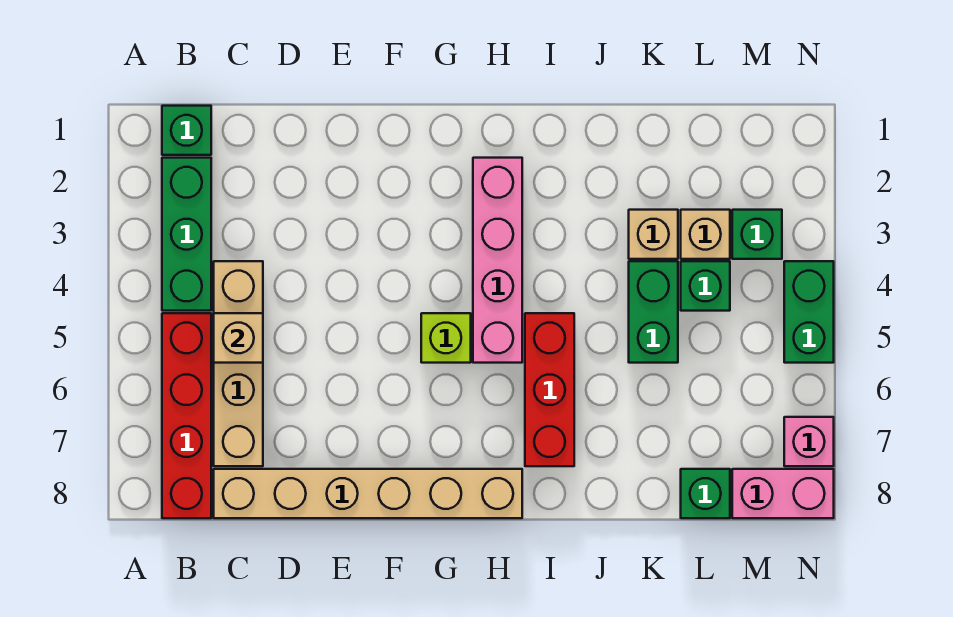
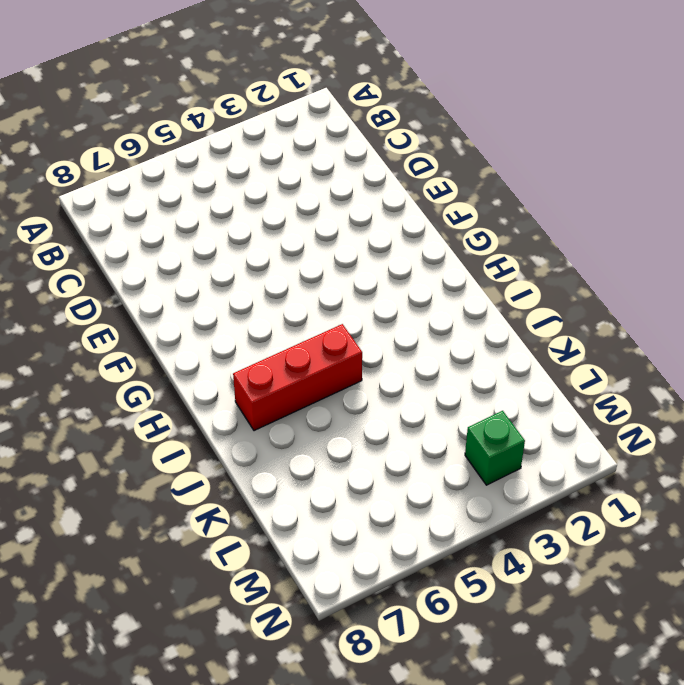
none -> green brick B1 level 1
none -> green brick B2:B4 level 1
none -> red brick B5:B8 level 1

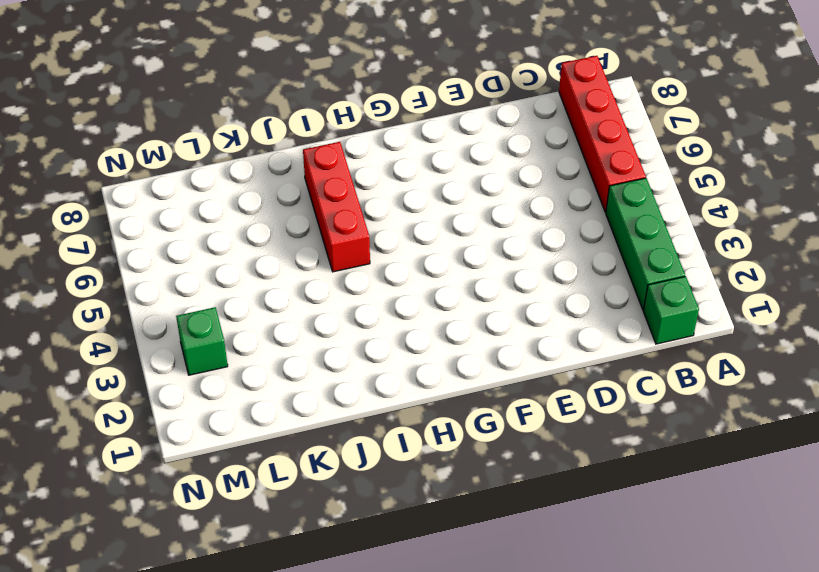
none -> tan brick C4:C7 level 1
none -> tan brick C8:H8 level 1
none -> lime brick G5 level 1

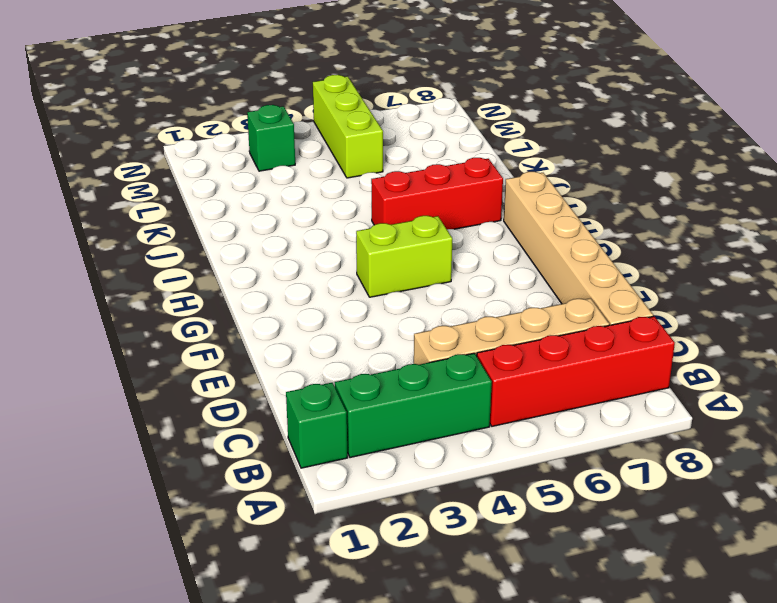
lime brick G4:G5 level 1 -> lime brick G5 level 1
lime brick L5:N5 level 1 -> green brick N4:N5 level 1
none -> pink brick H2:H5 level 1
none -> tan brick K3 level 1
none -> green brick K4:K5 level 1

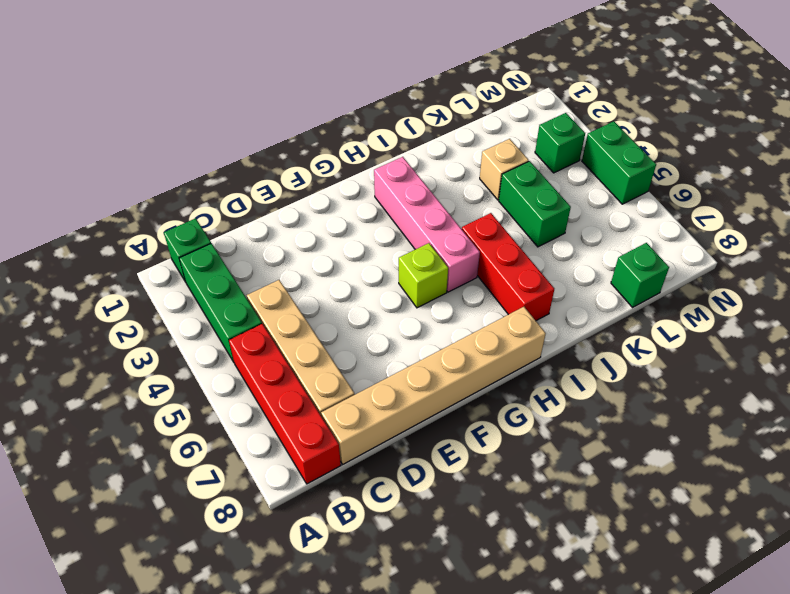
none -> tan brick L3 level 1
none -> green brick L4 level 1
none -> pink brick M8:N8 level 1

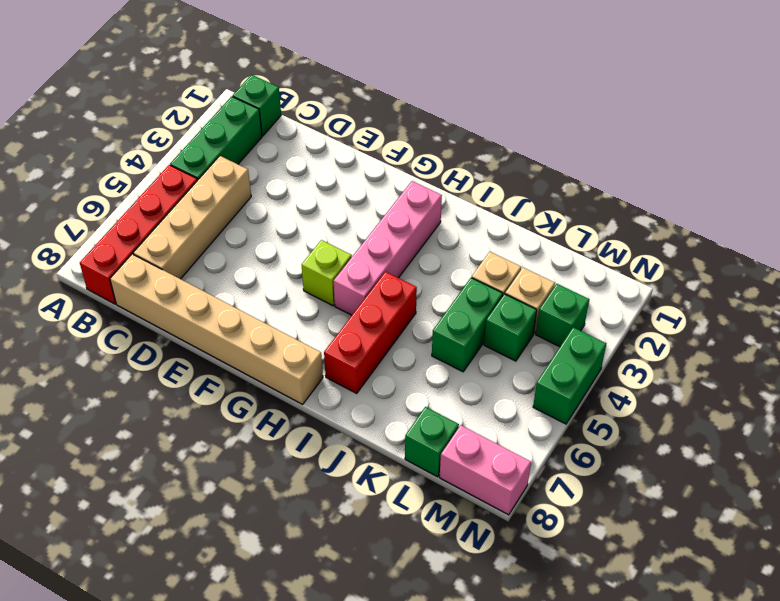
none -> pink brick N7 level 1
none -> tan brick C5 level 2

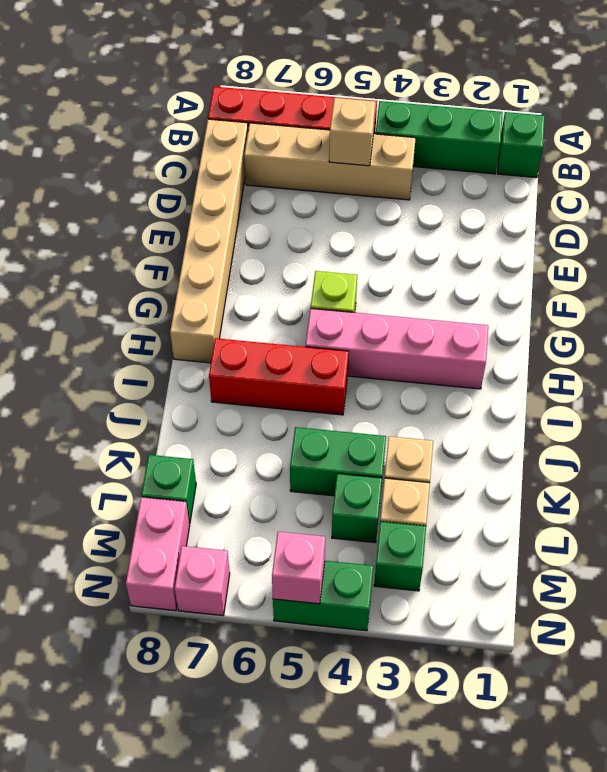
pink brick N5 level 2 -> none

